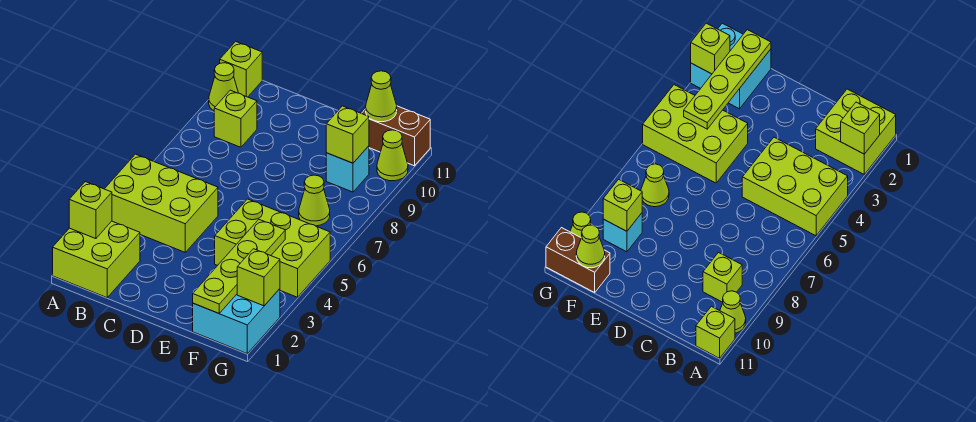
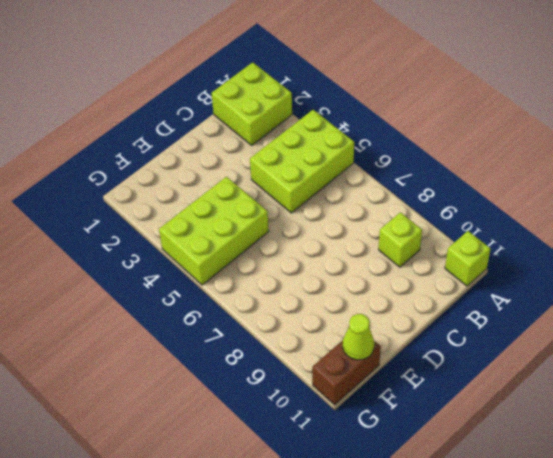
none -> lime cone A10 level 1
none -> cyan brick F1:G2 level 1
none -> lime cone F7 level 1

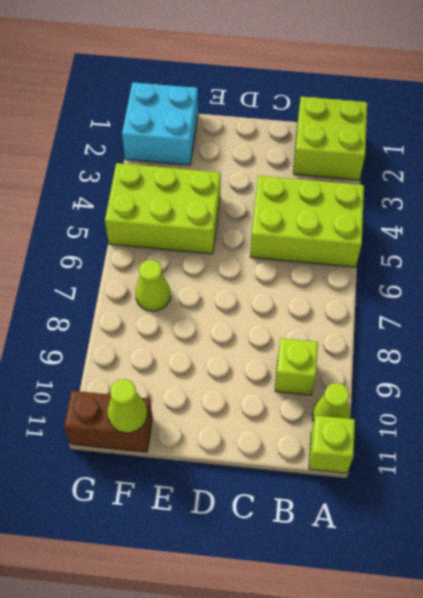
none -> cyan brick F9 level 1
none -> lime cone G10 level 1
none -> lime brick A2 level 2

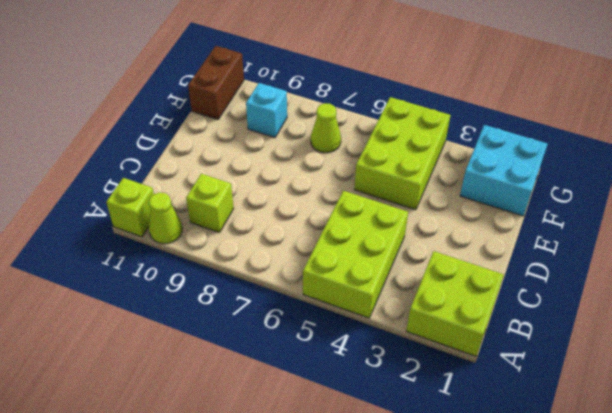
none -> lime cone G10 level 1
none -> lime brick A2 level 2
none -> lime plate F1:F4 level 2

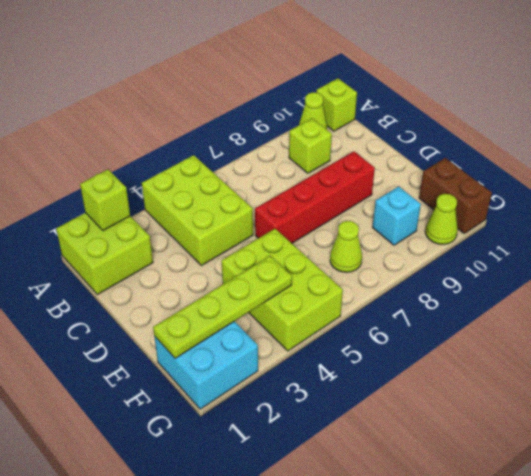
red brick D6:D9 level 1 -> none
none -> lime brick F9 level 2
none -> lime cone F11 level 2
none -> lime brick G2 level 2

